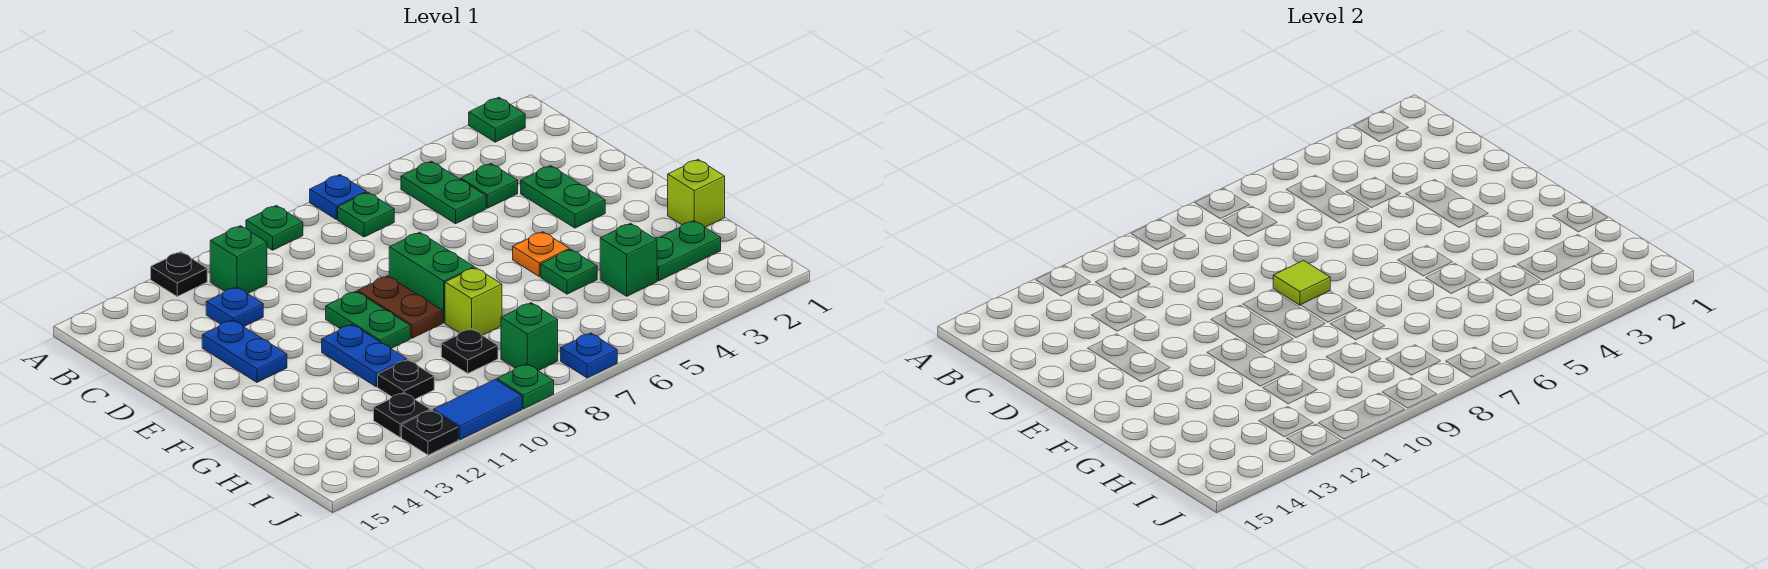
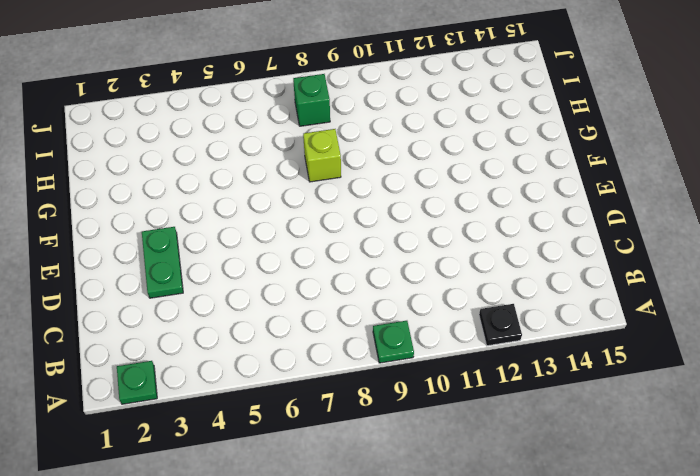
none -> blue plate A7 level 1
none -> green plate B5:C5 level 1
none -> green plate B7 level 1
none -> green brick B11 level 1

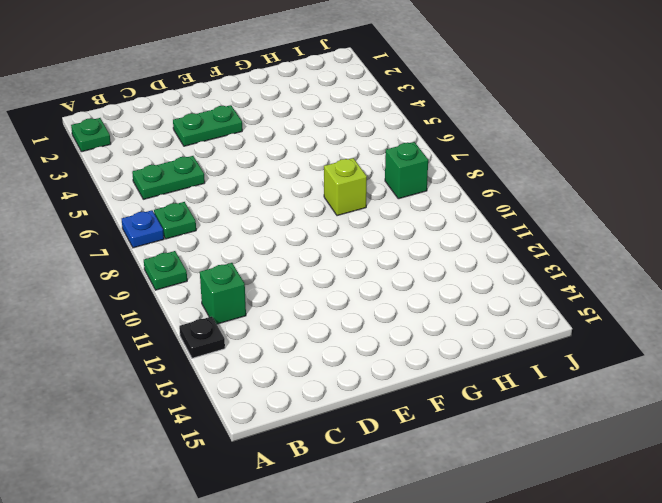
none -> green plate C4 level 1
none -> blue plate C12 level 1
none -> blue plate D13:E13 level 1
none -> green brick E8:F8 level 1

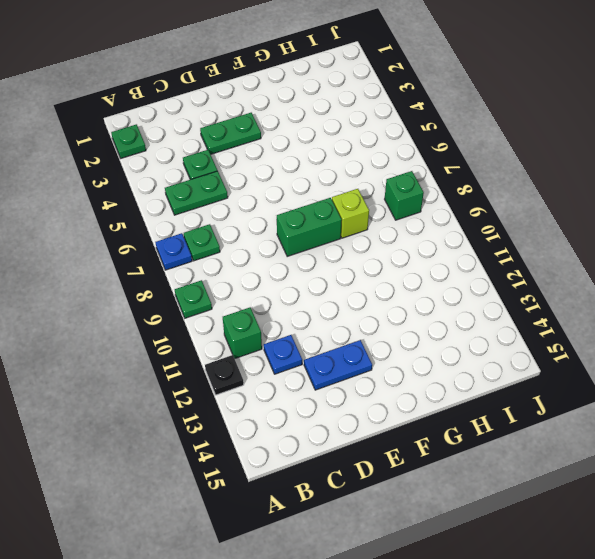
none -> brown plate E9:F9 level 1
none -> green plate E10:F10 level 1
none -> orange plate F5 level 1
none -> blue plate F11:G11 level 1

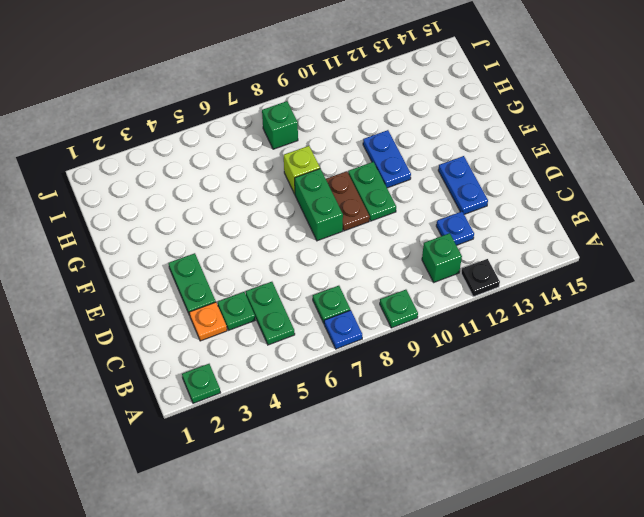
orange plate C3 level 1 -> orange plate F5 level 1
none -> lime brick G1 level 1
none -> green plate G5 level 1
none -> green plate H2:H3 level 1
none -> green brick H4 level 1

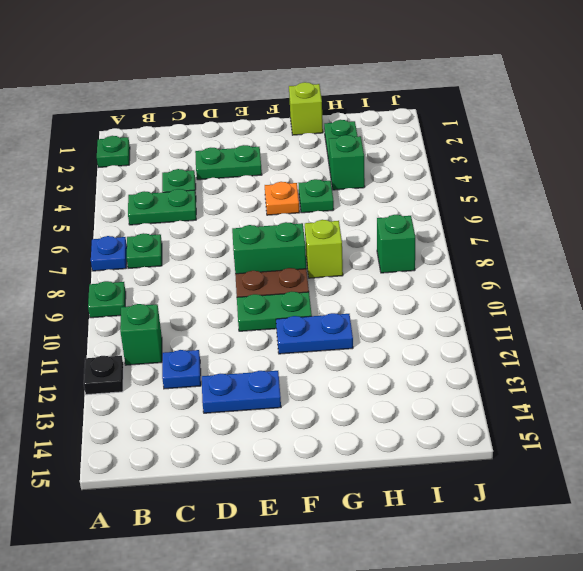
none -> black plate H9 level 1
none -> black plate H11 level 1
none -> black plate I12 level 1
none -> blue plate J7 level 1

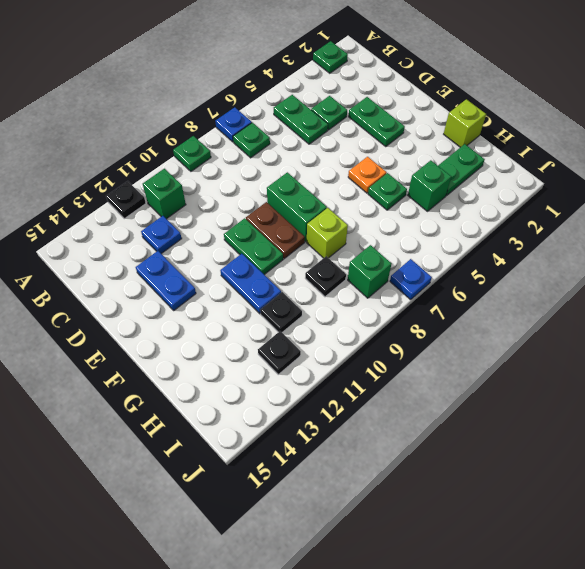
none -> green plate J9 level 1
none -> blue tile J10:J11 level 1
none -> black plate J12 level 1
none -> lime tile E8 level 2

